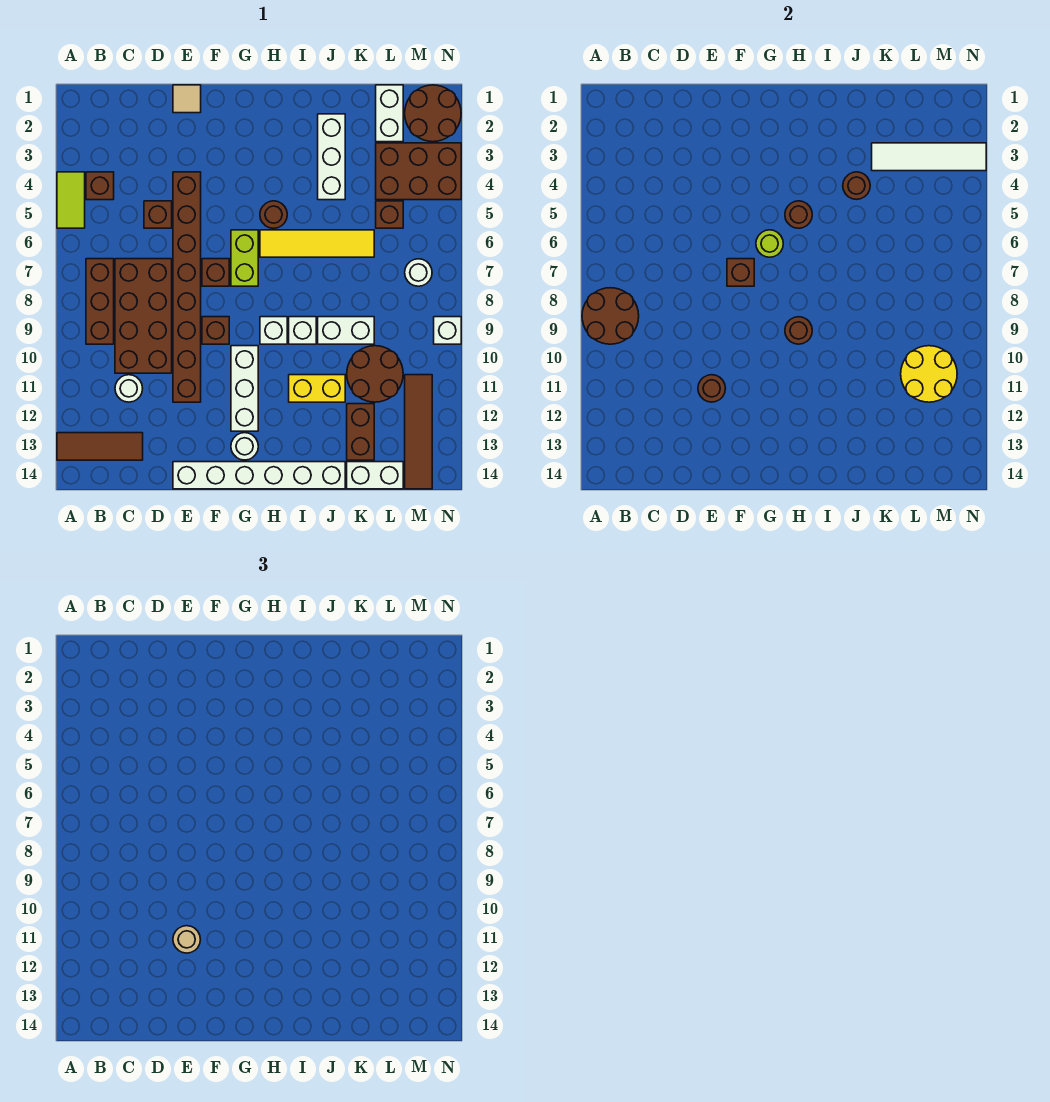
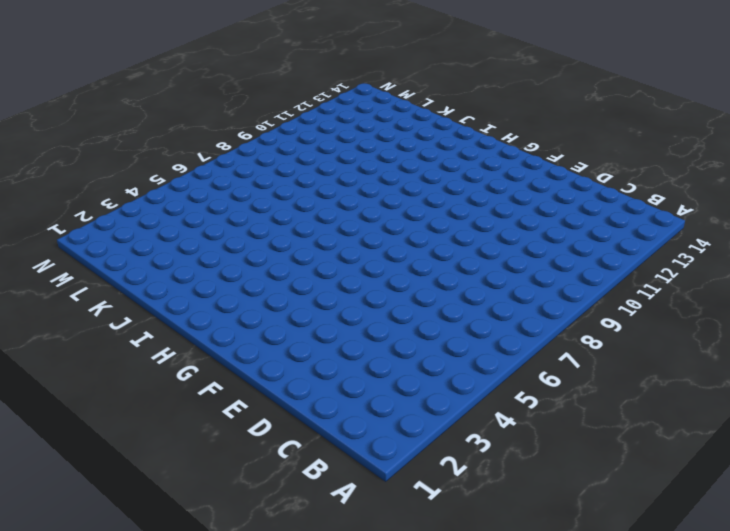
none -> lime tile A4:A5 level 1
none -> brown tile A13:C13 level 1
none -> brown brick B4 level 1
none -> brown brick B7:B9 level 1

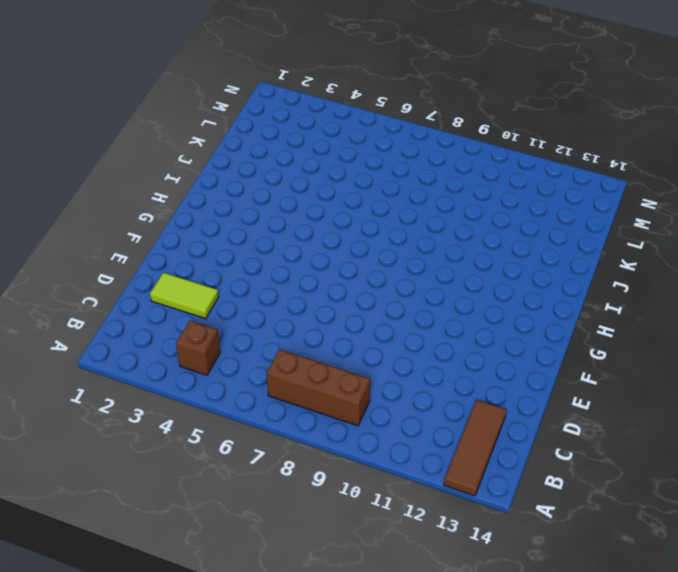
lime tile D2:D3 level 1 -> lime tile A4:A5 level 1
none -> brown brick C7:D10 level 1
none -> white round brick C11 level 1
none -> brown brick D5 level 1
none -> tan tile E1 level 1

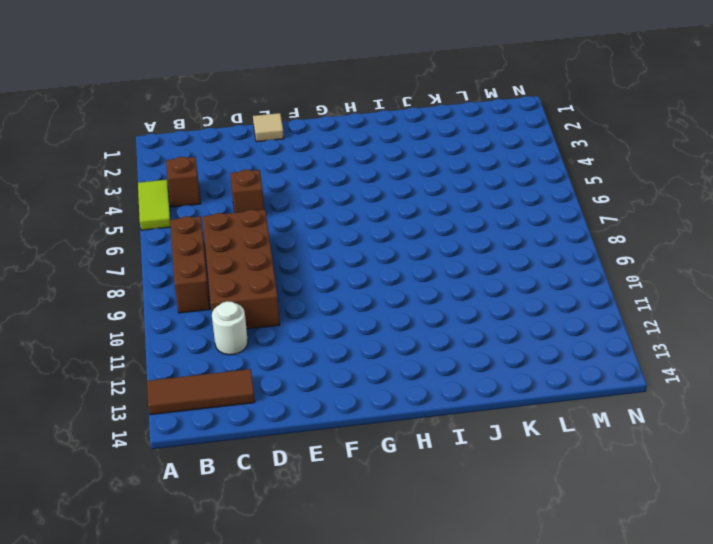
none -> brown brick E4:E11 level 1
none -> white brick E14:J14 level 1
none -> brown brick F7 level 1
none -> brown brick F9 level 1

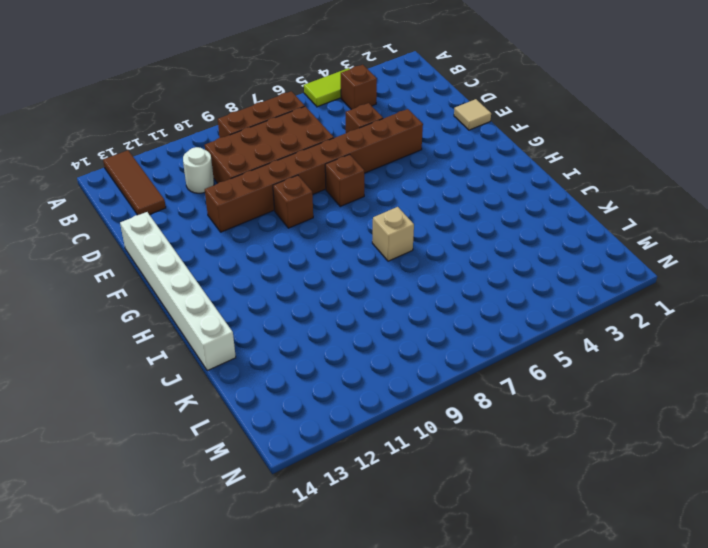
tan brick I7 level 1 -> none
none -> lime brick G6:G7 level 1
none -> white brick G10:G12 level 1
none -> white round brick G13 level 1
none -> brown round brick H5 level 1

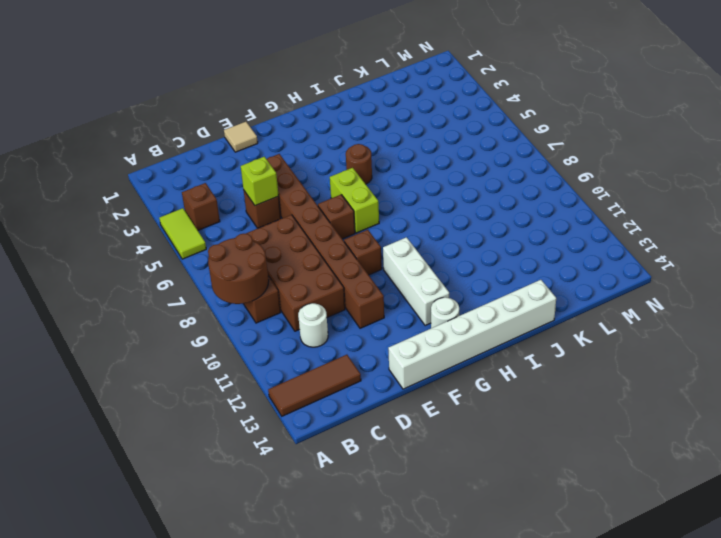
lime brick D5 level 2 -> none
none -> yellow tile H6:K6 level 1
none -> white brick H9 level 1
none -> white brick I9 level 1
none -> yellow brick I11:J11 level 1

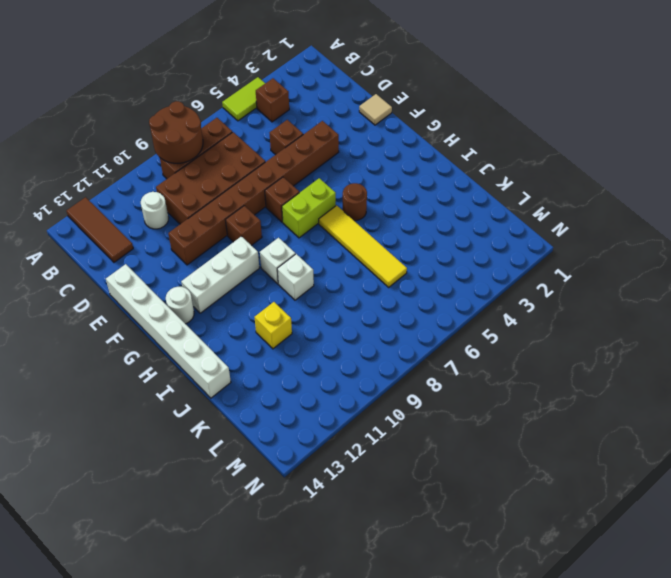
yellow brick J11 level 1 -> yellow brick I11:J11 level 1
none -> white brick J2:J4 level 1
none -> white brick J9:K9 level 1
none -> brown round brick K10:L11 level 1
none -> brown brick K12:K13 level 1

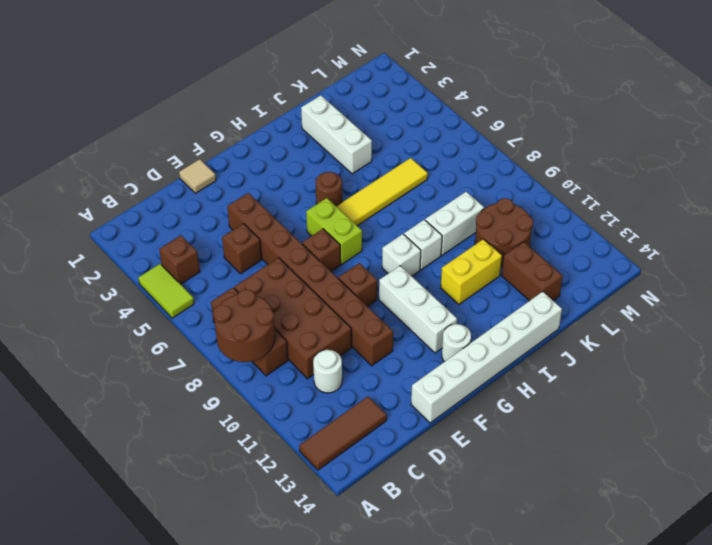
none -> white brick K14:L14 level 1
none -> white brick L1:L2 level 1
none -> brown brick L3:N4 level 1
none -> brown brick L5 level 1

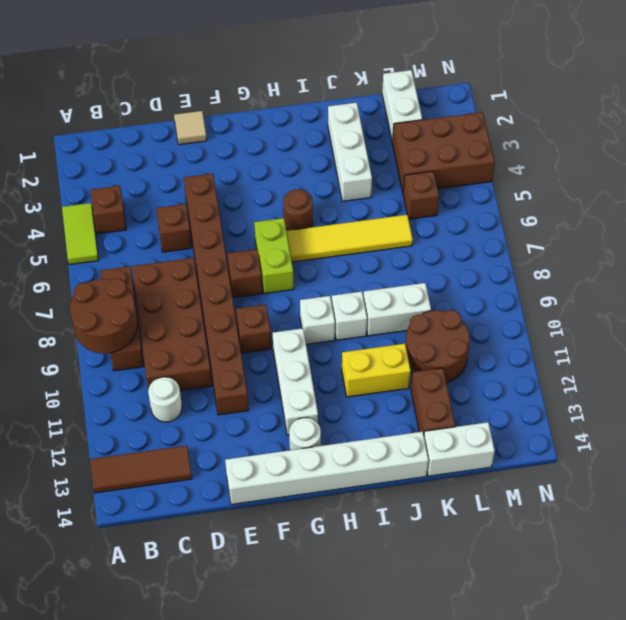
none -> brown round brick M1:N2 level 1
none -> white round brick M7 level 1
none -> brown tile M11:M14 level 1
none -> white brick N9 level 1

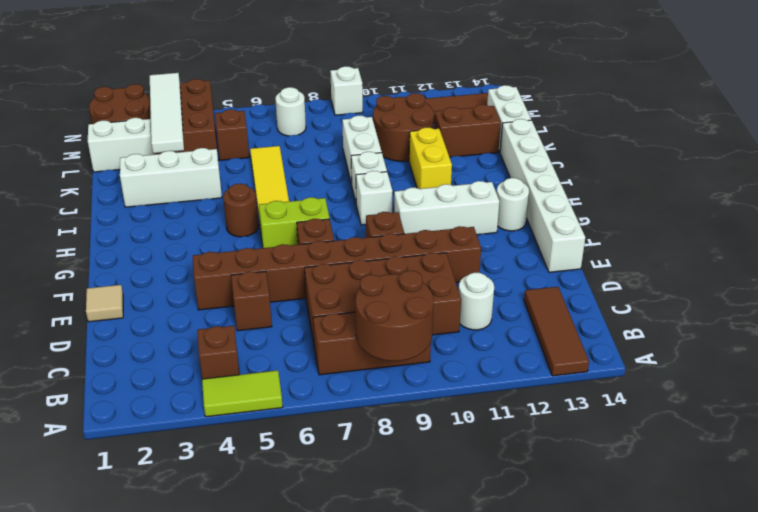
none -> brown round brick E11 level 2
none -> brown brick F7 level 2
none -> lime round brick G6 level 2
none -> brown round brick H5 level 2

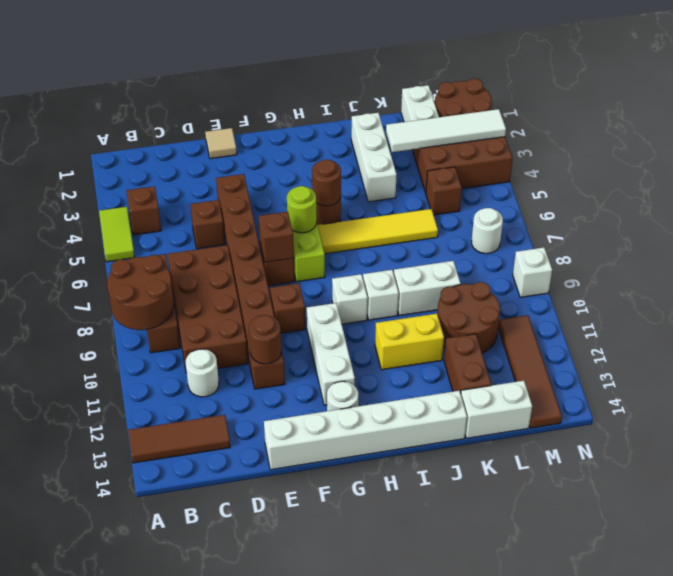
none -> brown round brick H9 level 2
none -> brown round brick J4 level 2
none -> yellow round brick L10:M11 level 2
none -> tan round brick E11 level 3

